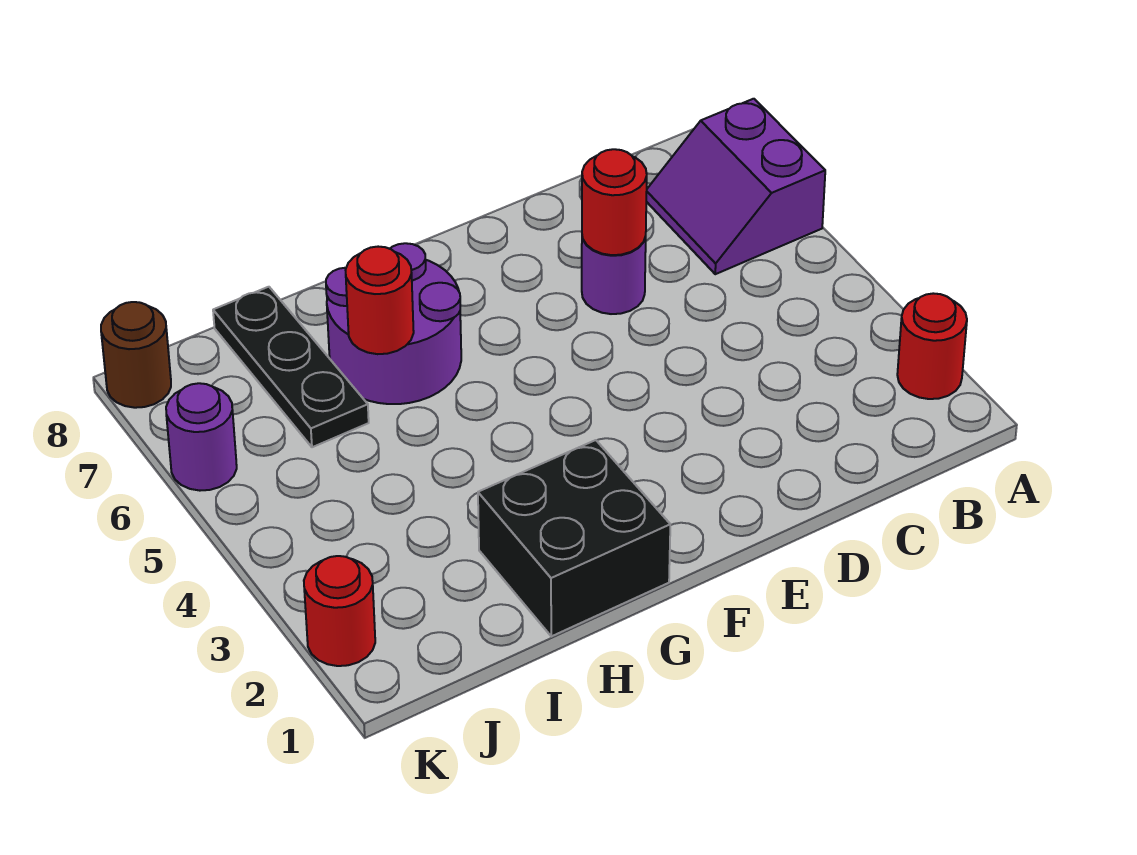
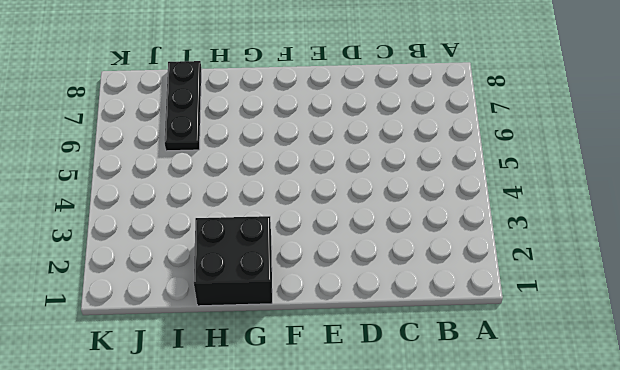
none -> red round brick A2 level 1
none -> purple slope A6:B7 level 1 top A

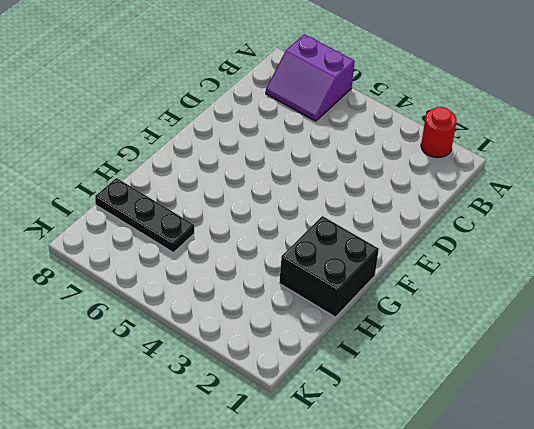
none -> purple round brick D6 level 1
none -> purple round brick G6:H7 level 1

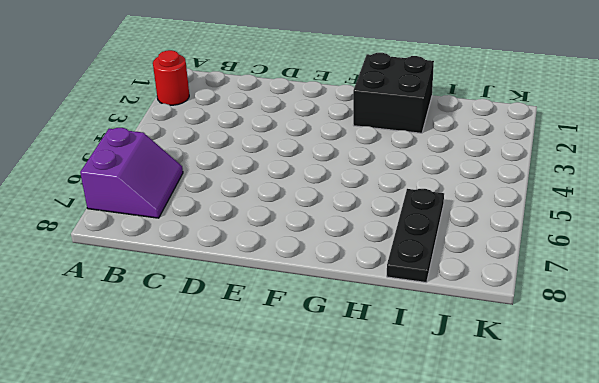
none -> purple round brick D6 level 1
none -> purple round brick G6:H7 level 1

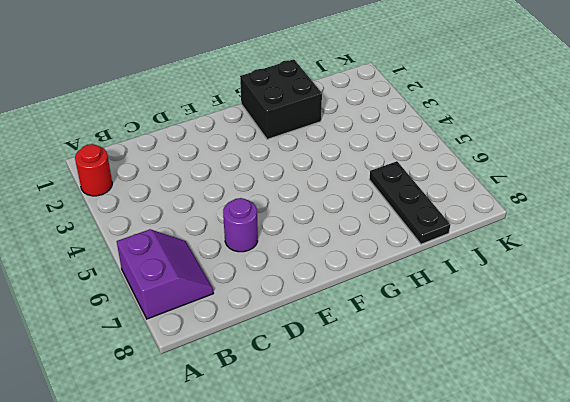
none -> purple round brick G6:H7 level 1
none -> red round brick K2 level 1

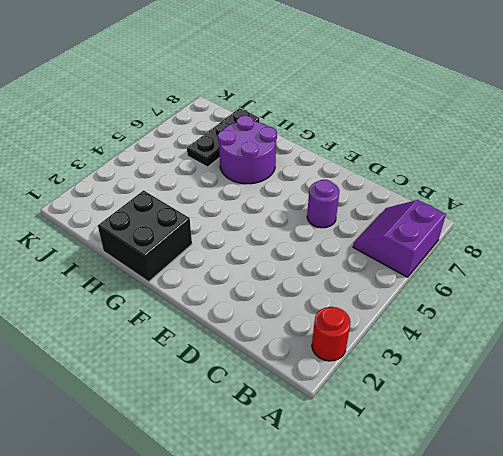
none -> red round brick K2 level 1
none -> purple round brick K6 level 1

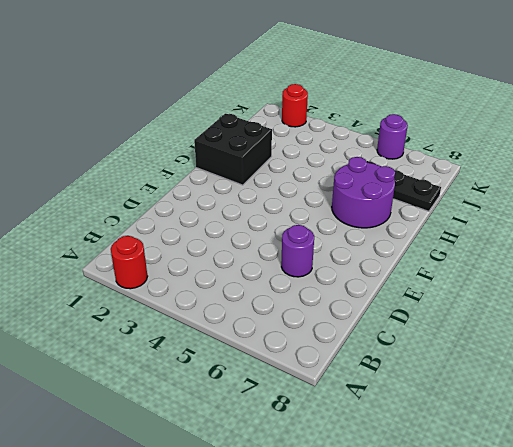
none -> purple slope A6:B7 level 1 top A
none -> brown round brick K8 level 1

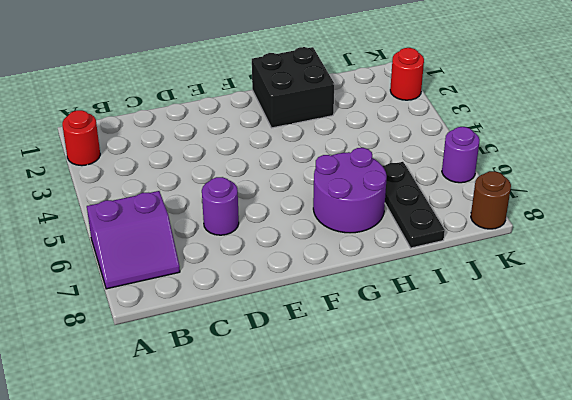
purple slope A6:B7 level 1 top 6 -> purple slope A6:B7 level 1 top A
none -> red round brick D6 level 2
none -> red round brick H6 level 2

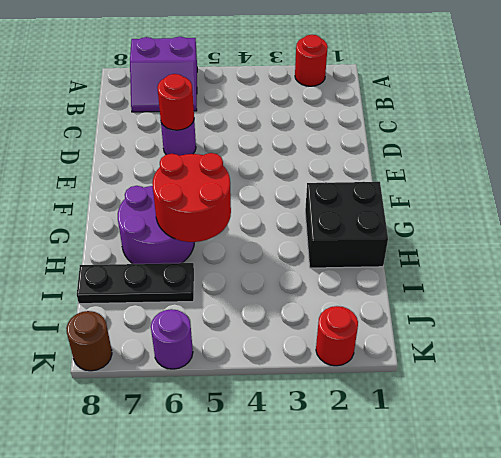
red round brick G5:H6 level 2 -> red round brick H6 level 2

